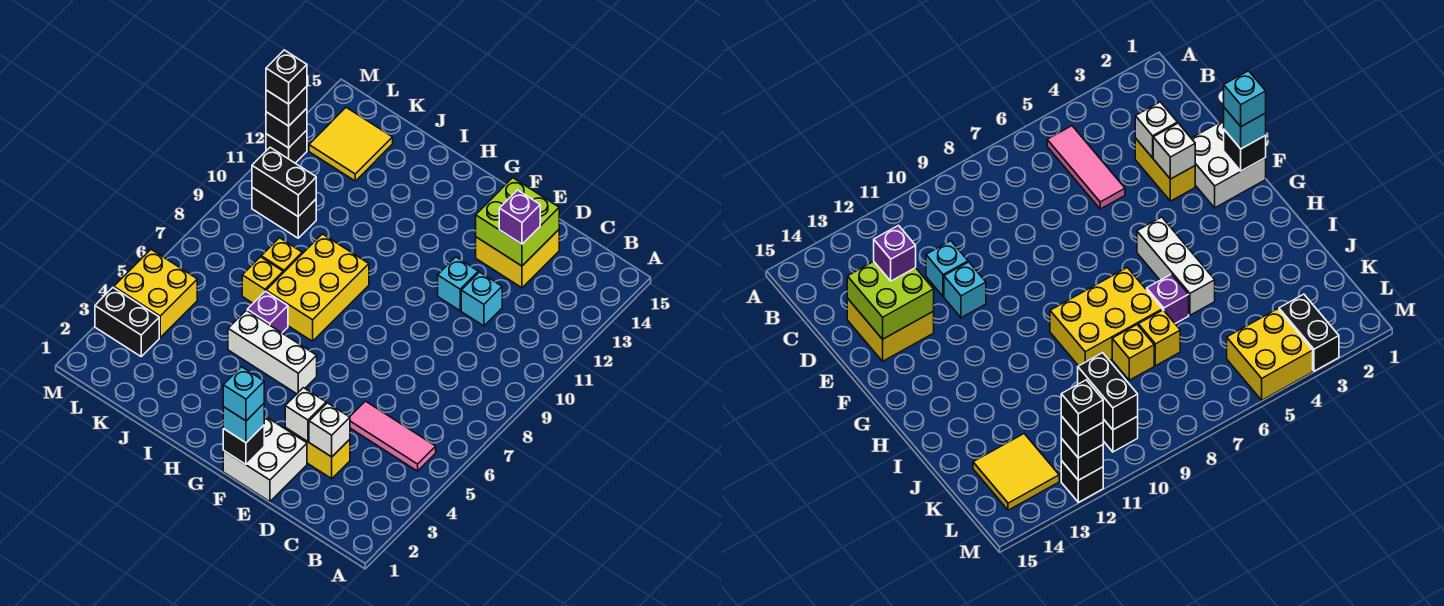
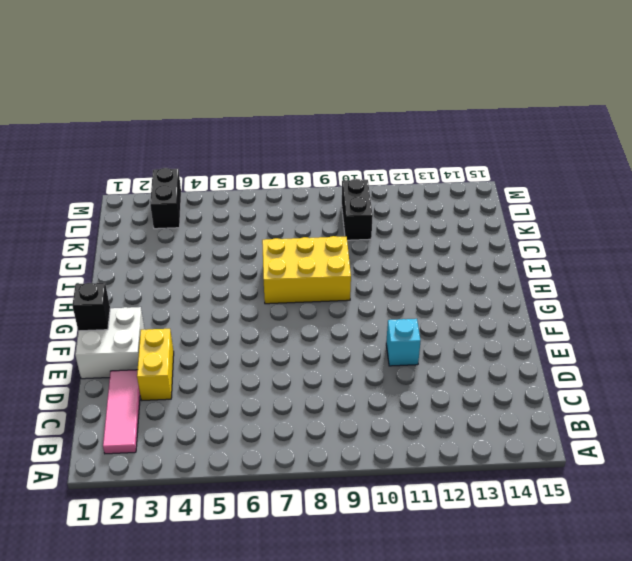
pink tile B2:D2 level 1 -> pink tile B5:D5 level 1
none -> cyan brick D11 level 1
none -> yellow brick D13:E14 level 1
none -> white brick G5:I5 level 1

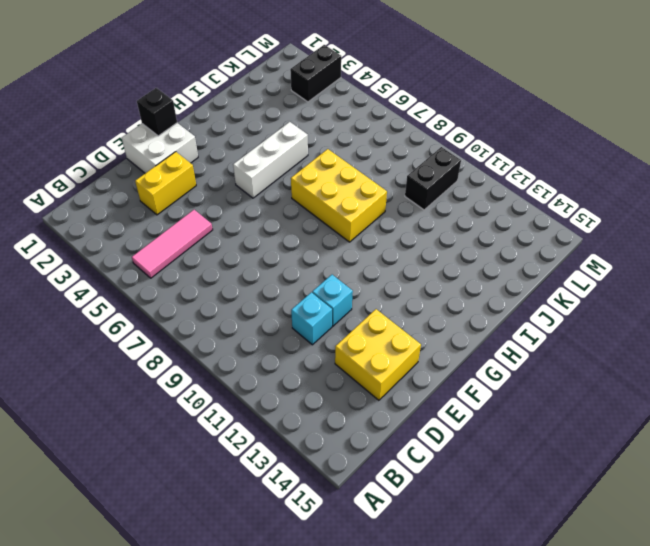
none -> purple brick I6 level 1
none -> yellow brick J7 level 1
none -> yellow brick J8 level 1

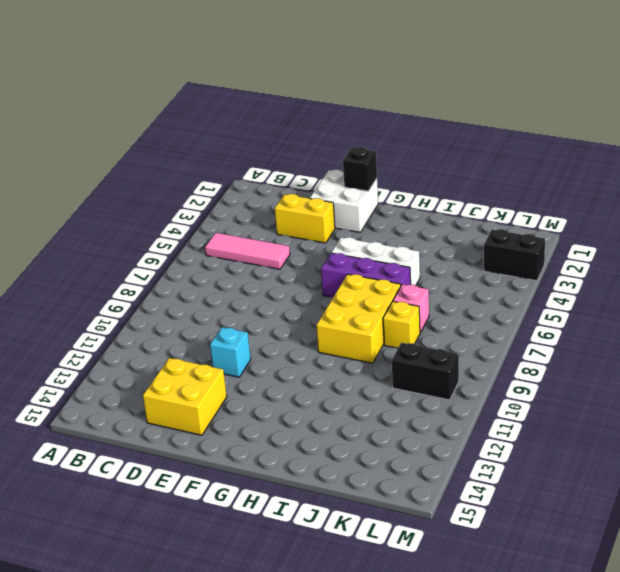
purple brick G6:I6 level 1 -> purple brick I6 level 1
pink brick J7 level 1 -> yellow brick J7 level 1
none -> cyan brick D11 level 1
none -> yellow tile K13:L14 level 1
none -> yellow brick L4:M5 level 1

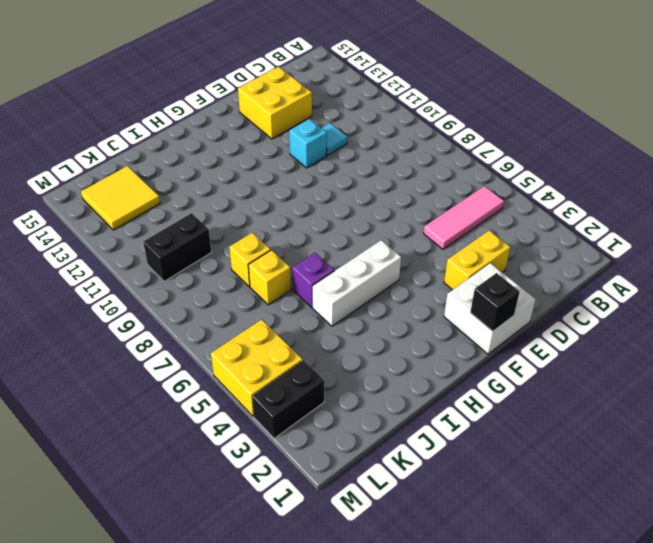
cyan tile D11 level 1 -> cyan brick D11 level 1
none -> yellow brick H7:I9 level 1
none -> black brick M12 level 1
none -> white brick D3 level 2

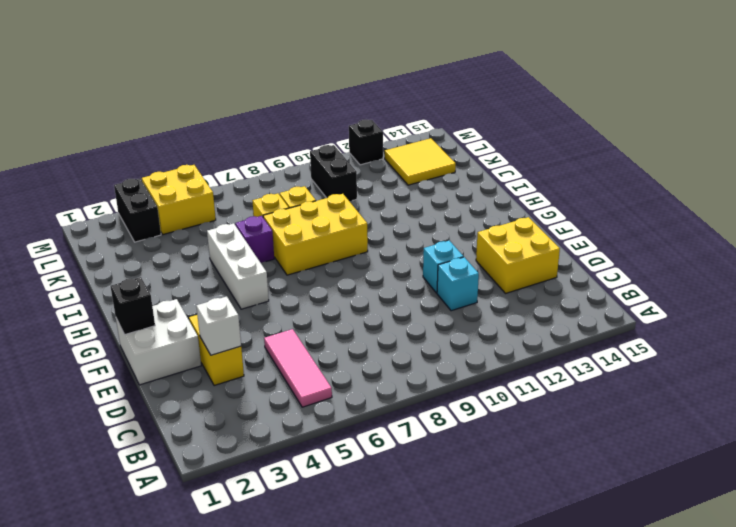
none -> lime brick D13:E14 level 2
none -> white brick E3 level 2
none -> black brick K10:L10 level 2

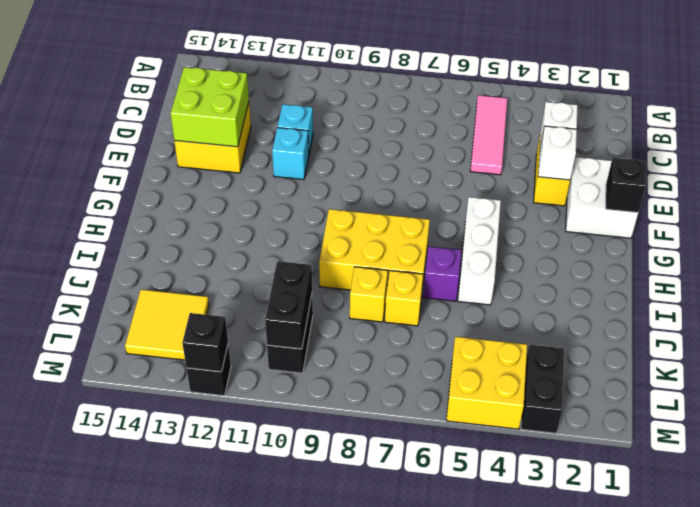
none -> purple brick D13 level 3
none -> cyan brick F1 level 3
none -> black brick M12 level 3

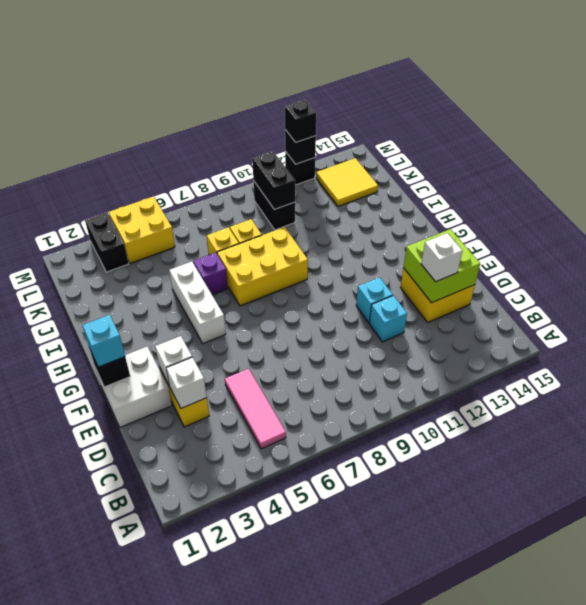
white brick D13 level 3 -> purple brick D13 level 3
none -> cyan brick F1 level 4
none -> black brick M12 level 4

